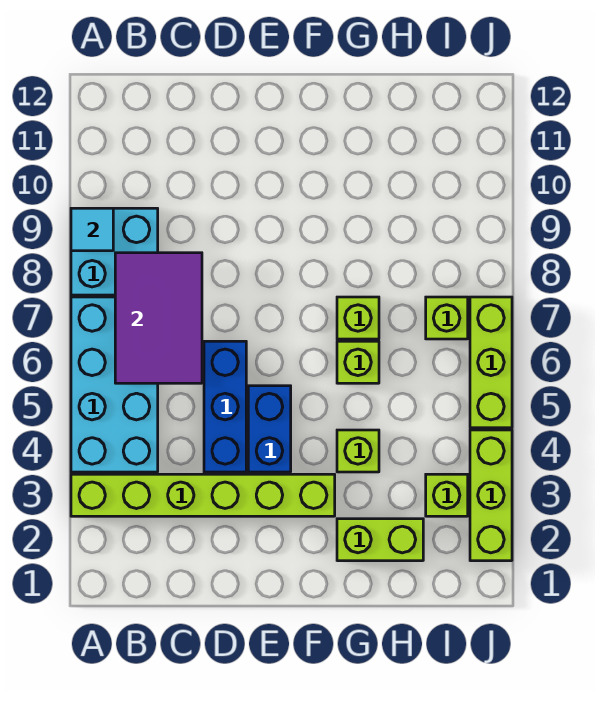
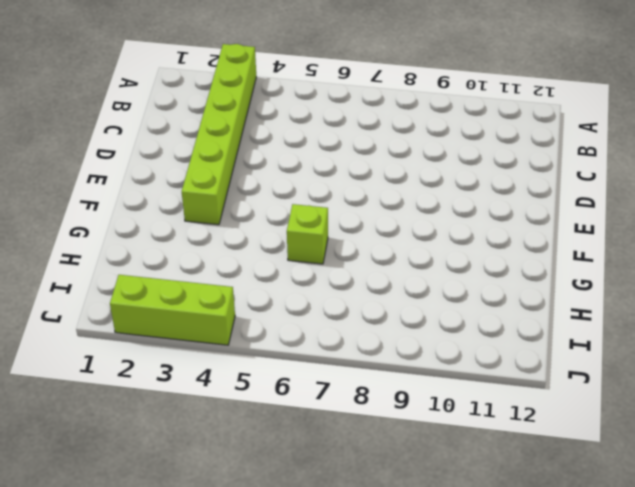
none -> cyan brick A4:B7 level 1
none -> cyan brick A8:B9 level 1
none -> blue brick D4:D6 level 1

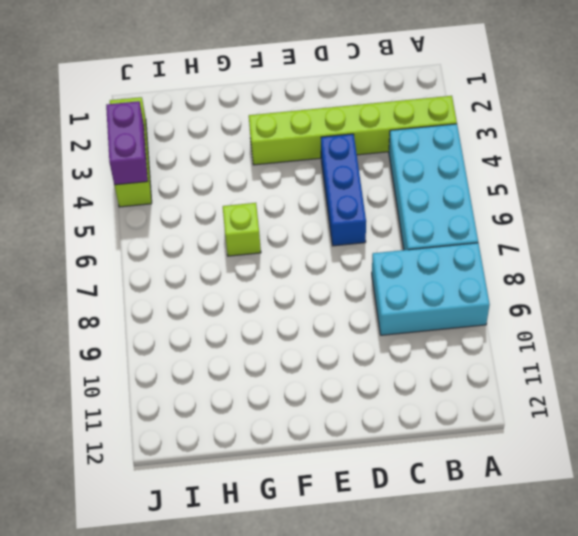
cyan brick A8:C9 level 1 -> cyan brick A8:B9 level 1
purple brick J3:J4 level 2 -> none
none -> blue brick E4:E5 level 1
none -> lime brick G2:H2 level 1
none -> lime brick G4 level 1

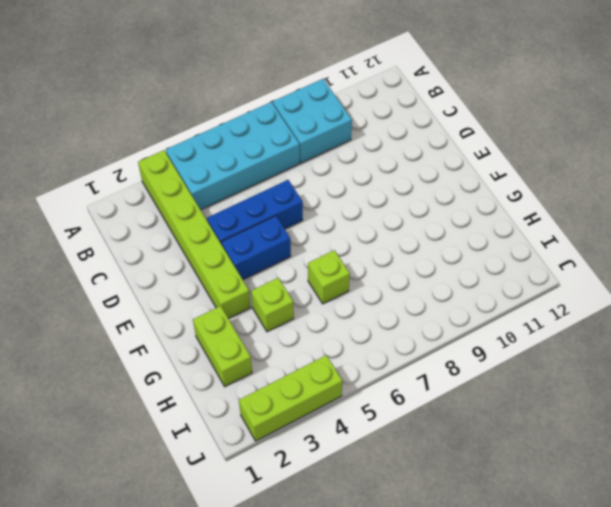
none -> lime brick G7 level 1
none -> lime brick I3 level 1
none -> lime brick I7 level 1

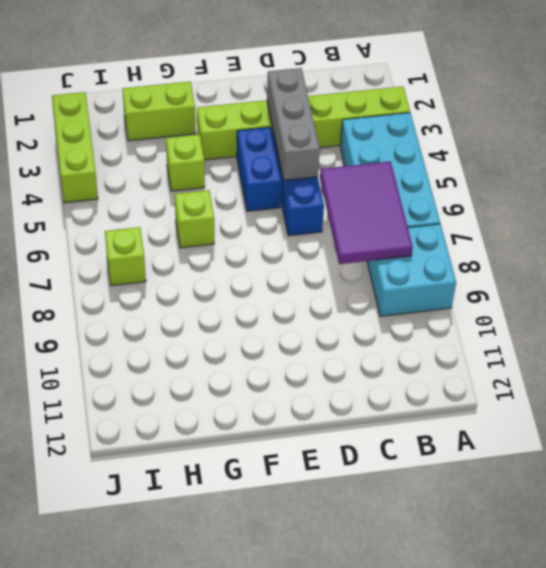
grey brick D3:D5 level 2 -> none
none -> lime brick G7 level 1
none -> lime brick I3 level 1
none -> lime brick J5:J7 level 1

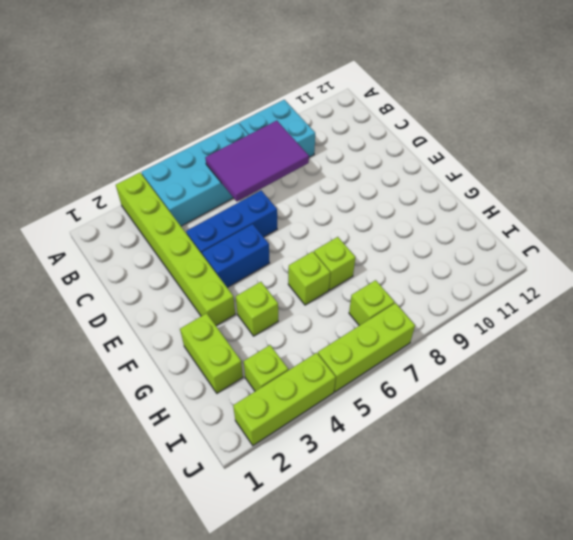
none -> cyan tile A9 level 2

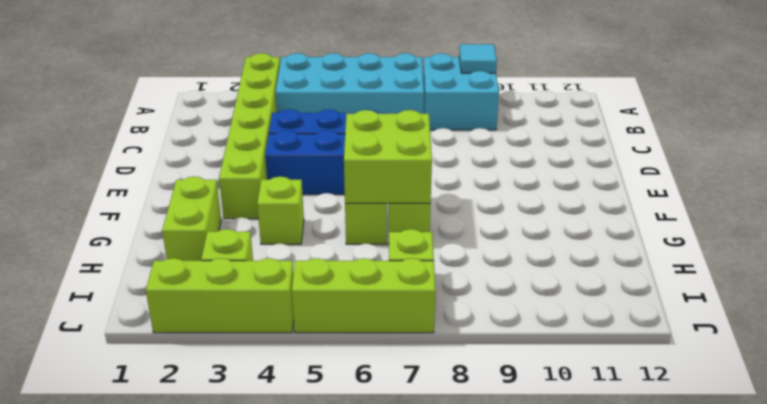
lime brick F6:G7 level 2 -> none
none -> purple tile B6:C8 level 2

